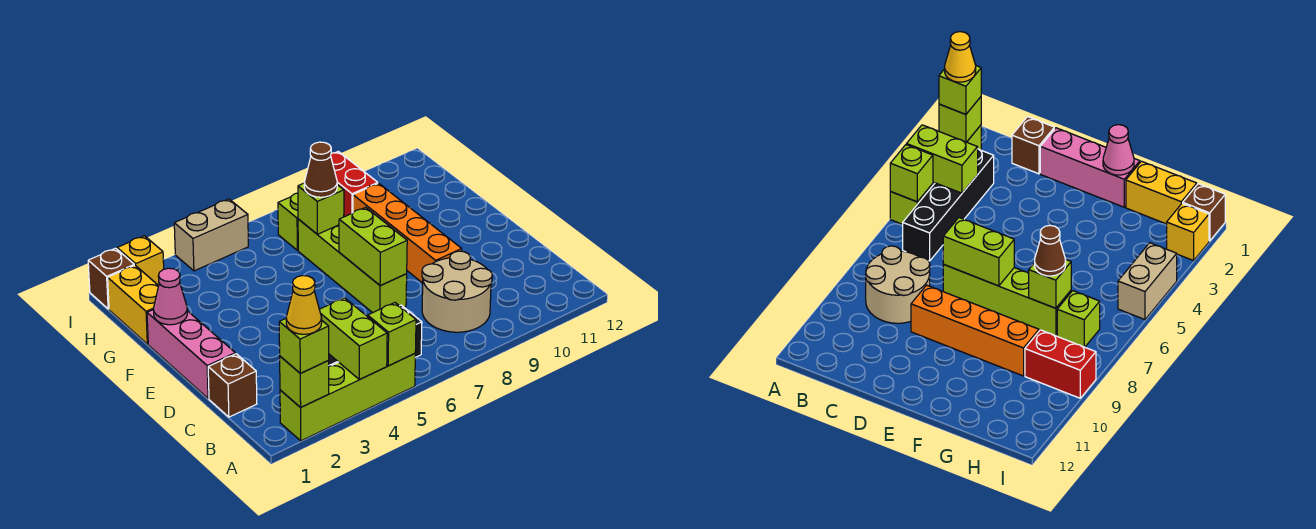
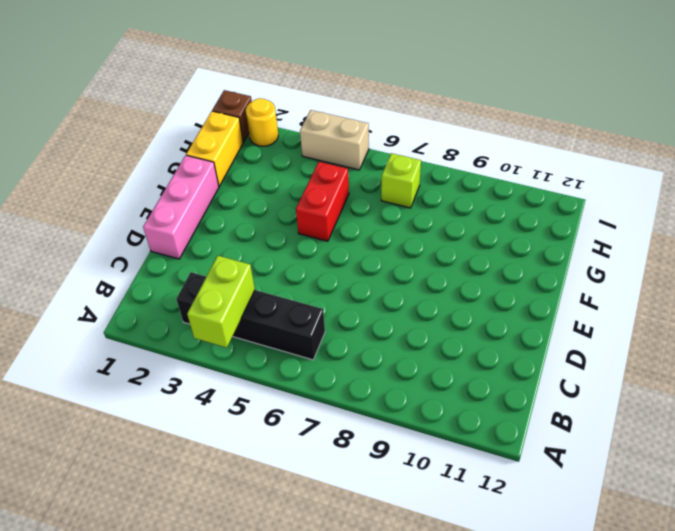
red brick F5:G5 level 1 -> red brick H9:I9 level 1
yellow round brick I2 level 1 -> yellow brick I2 level 1
none -> lime brick A2:A5 level 1
none -> tan round brick B8:C9 level 1
none -> brown brick C1 level 1

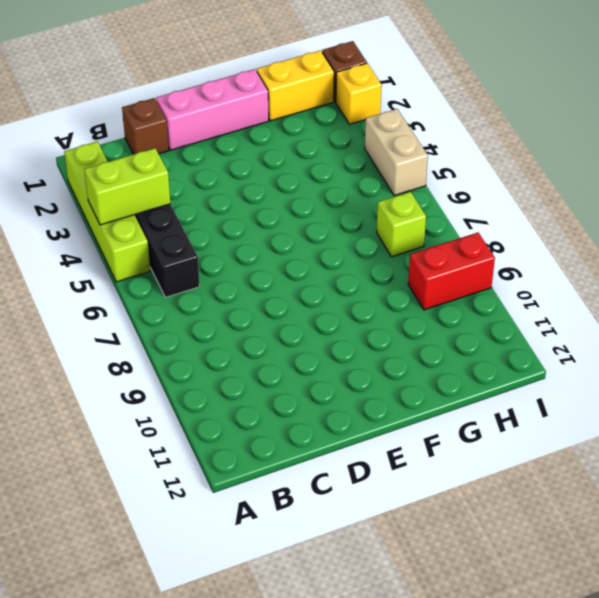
none -> tan round brick B8:C9 level 1
none -> lime brick D7:G7 level 1
none -> orange brick D9:G9 level 1

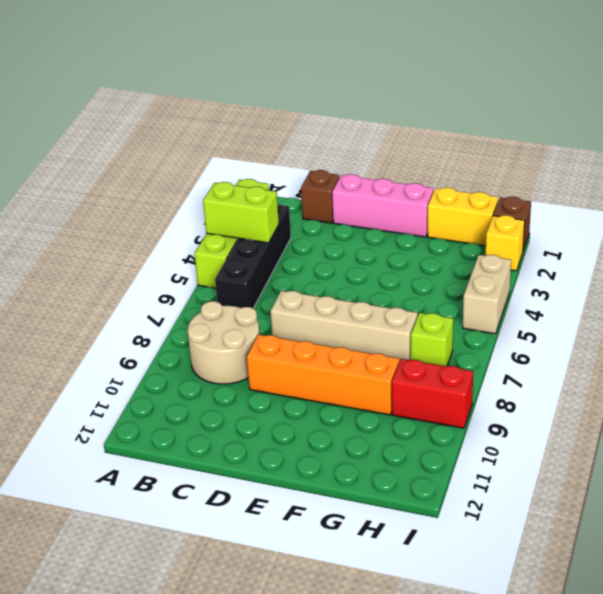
tan brick D7:G7 level 1 -> lime brick D7:G7 level 1
none -> lime brick A2 level 2
none -> lime brick A5 level 2
none -> lime brick D7:E7 level 2

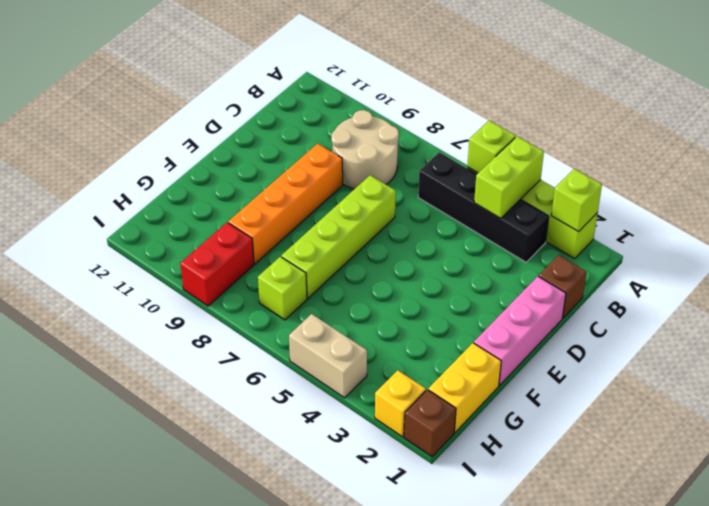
none -> lime brick D7:E7 level 2
none -> pink cone F1 level 2
none -> lime brick G7 level 2

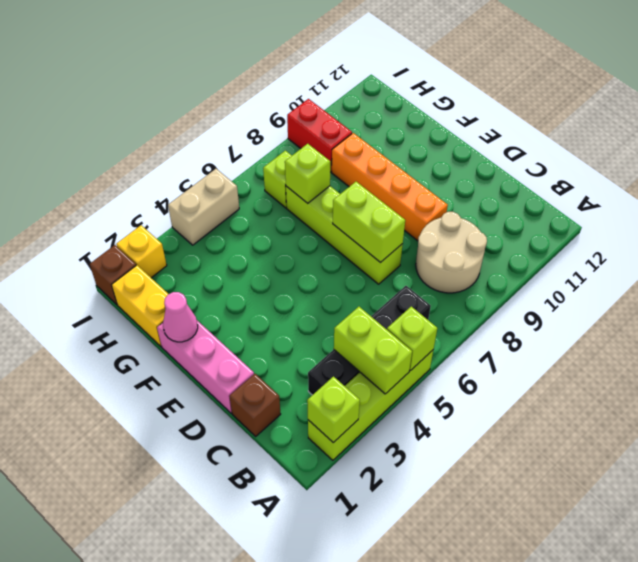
none -> lime brick A2 level 3
none -> brown cone G7 level 3
none -> yellow cone A2 level 4

